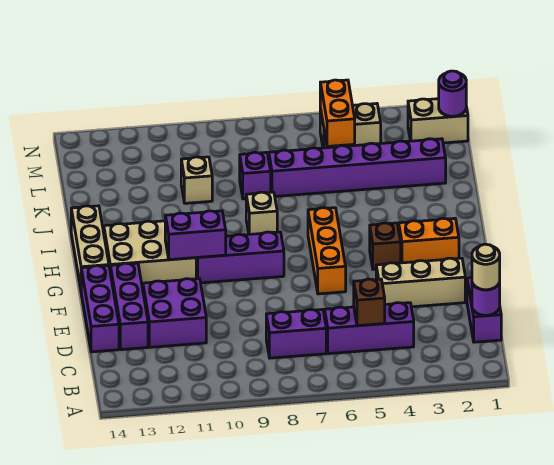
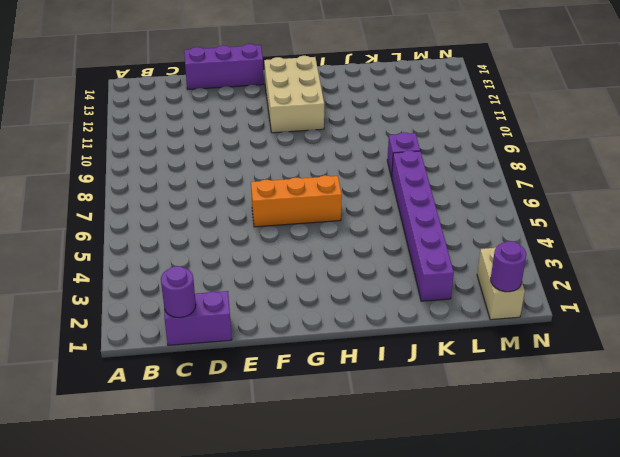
none -> purple brick C4:C6 level 1
none -> purple brick C7:C8 level 1
none -> purple brick D11:E12 level 1

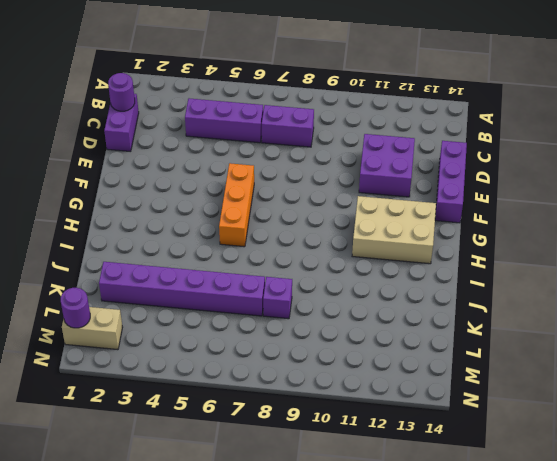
none -> purple brick D13:F13 level 1
none -> tan brick E2:E4 level 1
none -> orange brick G2:G3 level 1

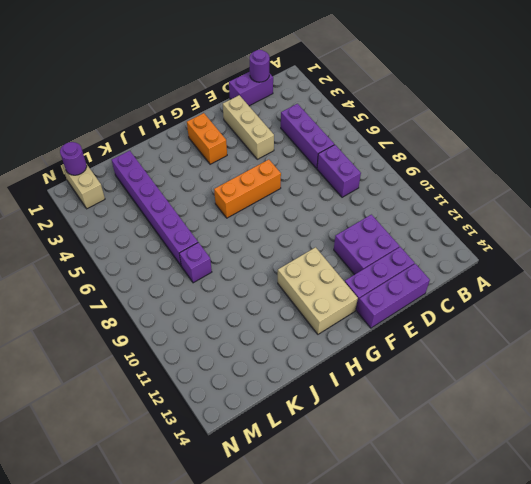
none -> brown brick G4 level 1
none -> purple brick G8:G10 level 1
none -> tan brick G14:I14 level 1

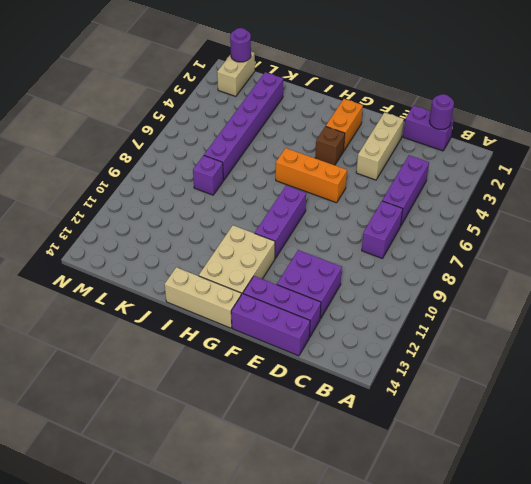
none -> tan brick I8 level 1
none -> tan brick K10 level 1
none -> tan brick M4:M5 level 1

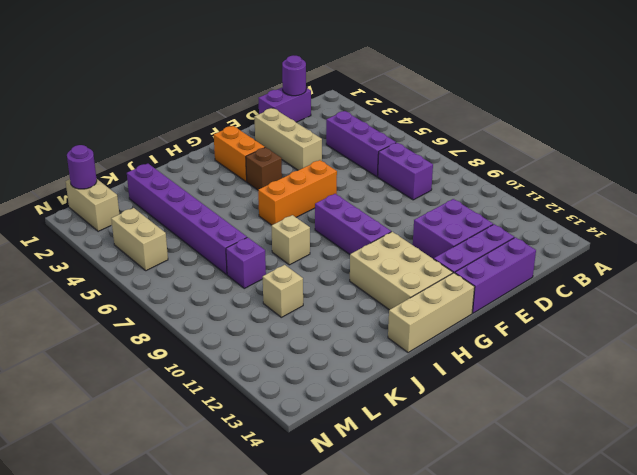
none -> brown brick C5 level 2
none -> purple brick G10:G11 level 2
none -> orange brick L5:M5 level 2

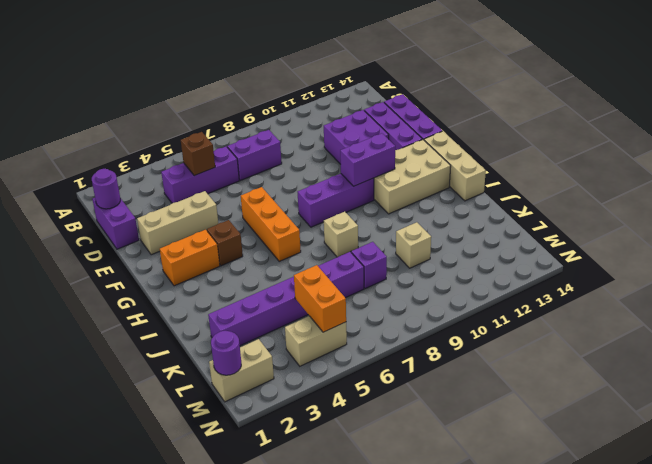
none -> tan round brick C1 level 3

